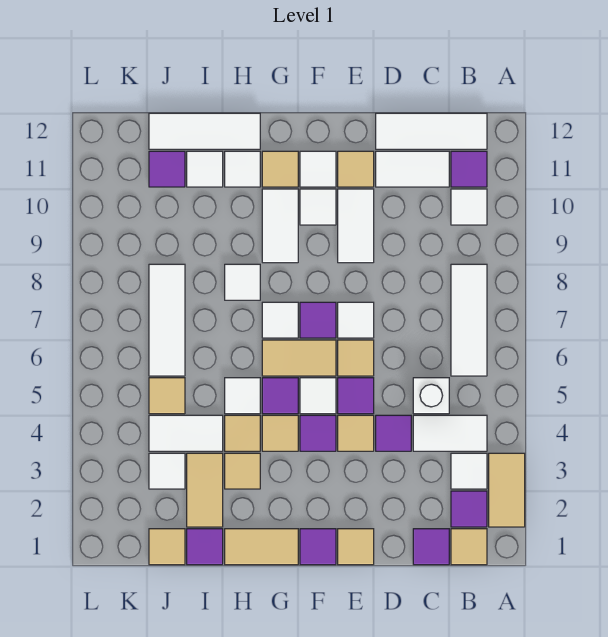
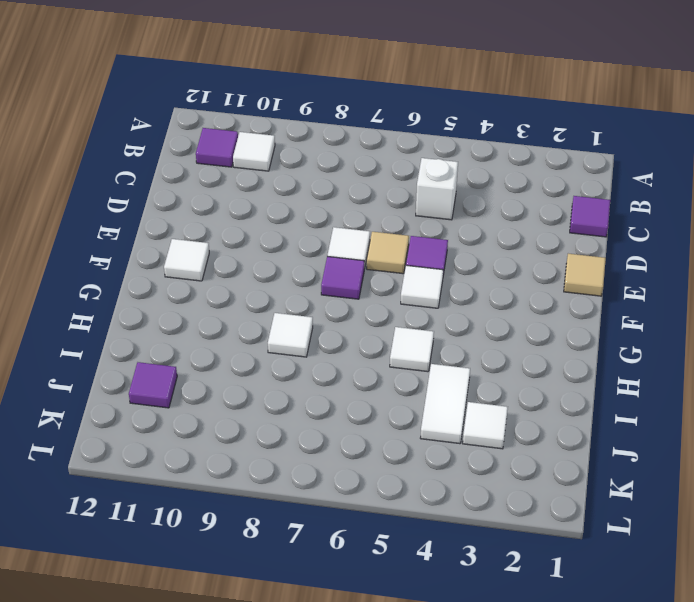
none -> tan tile A2:A3 level 1
none -> tan tile B1 level 1
none -> purple tile B2 level 1
none -> white tile B3 level 1

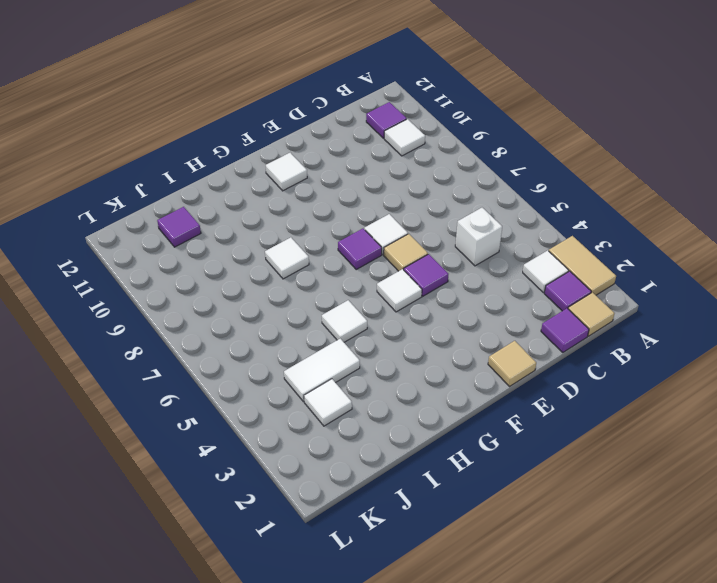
none -> white tile B4:C4 level 1
none -> white tile B6:B8 level 1
none -> white tile B12:D12 level 1
none -> white tile C11:D11 level 1

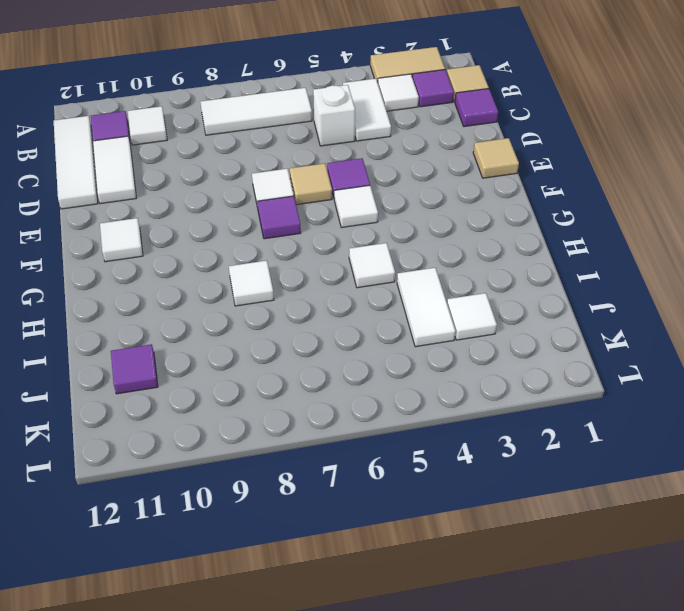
none -> purple tile D4 level 1
none -> tan tile E4 level 1
none -> white tile E9:E10 level 1
none -> tan tile E11 level 1

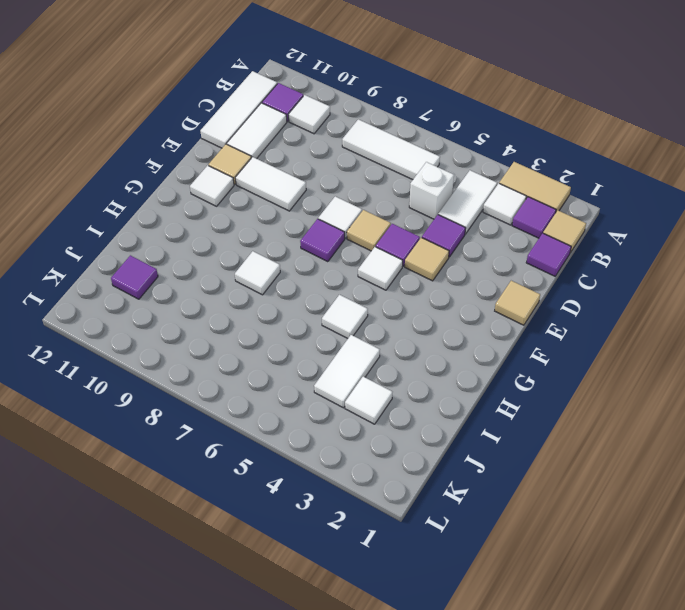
none -> purple tile F1 level 1
none -> purple tile F4 level 1
none -> tan tile F6:G6 level 1
none -> white tile F10 level 1

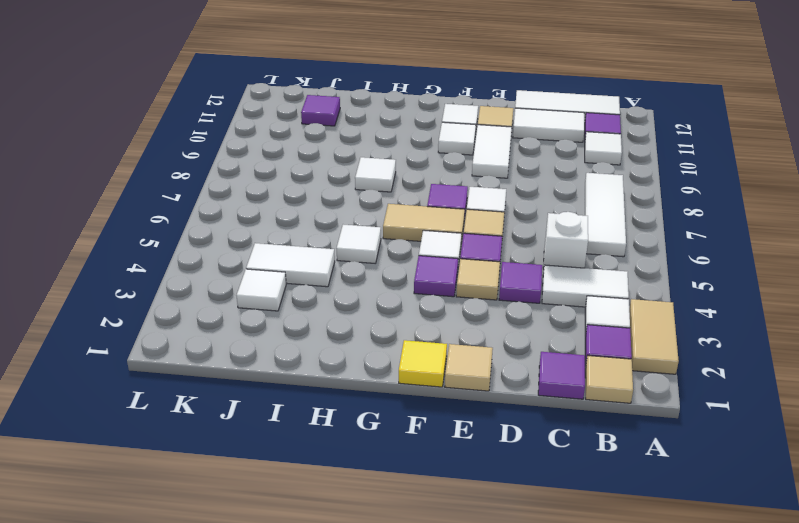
yellow tile F1 level 1 -> purple tile F1 level 1
none -> tan tile G1:H1 level 1
none -> tan tile G4 level 1
none -> purple tile G5 level 1
none -> white tile G7 level 1

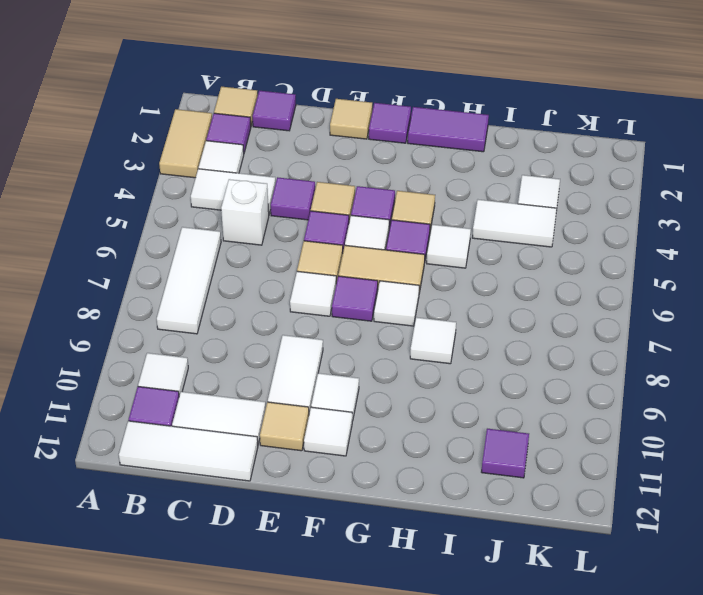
purple tile G1:H1 level 1 -> tan tile G1:H1 level 1
none -> white tile G9:G10 level 1
none -> tan tile G11 level 1
none -> tan tile H3 level 1
none -> tan tile H4 level 1

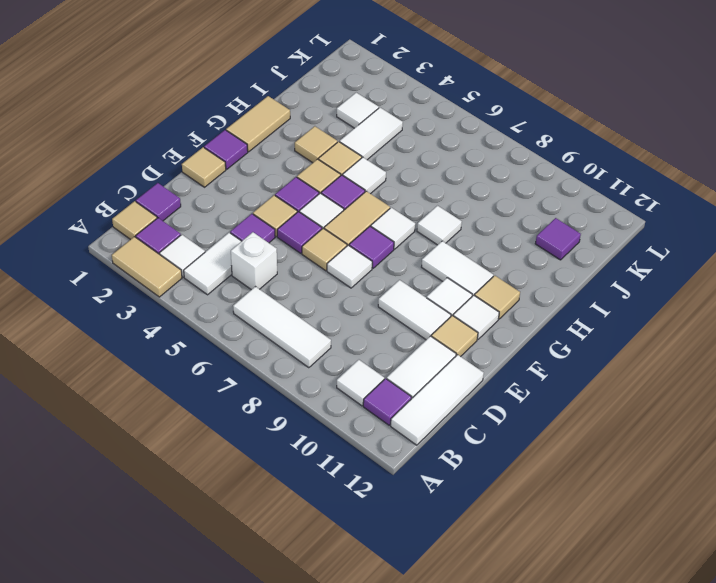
none -> white tile H11 level 1
none -> white tile H12:J12 level 1
none -> purple tile I1 level 1
none -> tan tile I2:I3 level 1

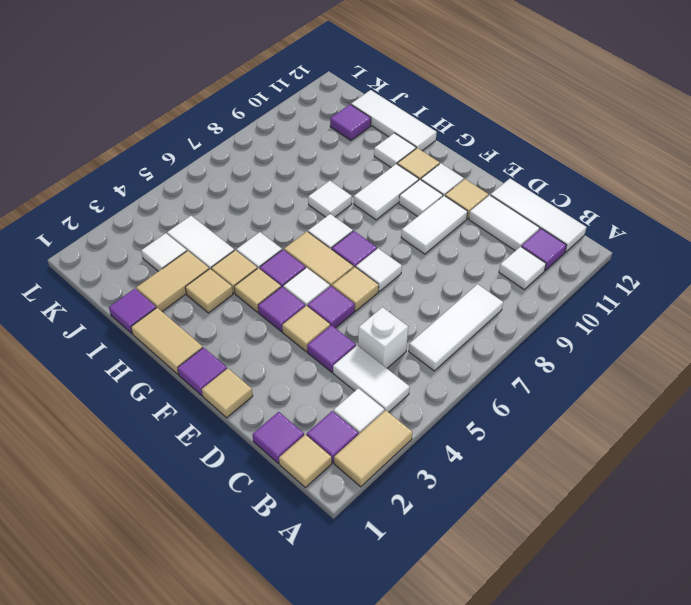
none -> white tile I11 level 1
none -> tan tile J1 level 1
none -> tan tile J5 level 1
none -> white tile J6:J8 level 1

